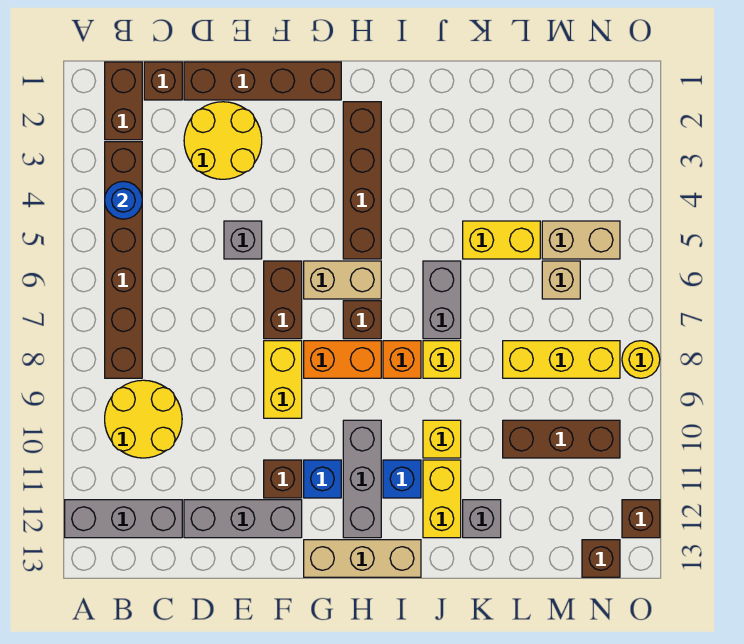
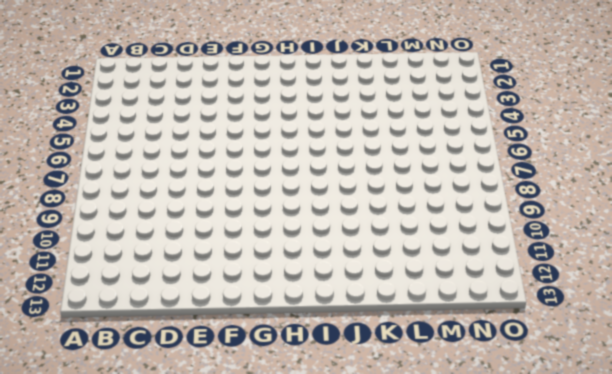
none -> grey brick A12:C12 level 1
none -> brown brick B1:B2 level 1
none -> brown brick B3:B8 level 1
none -> yellow round brick B9:C10 level 1

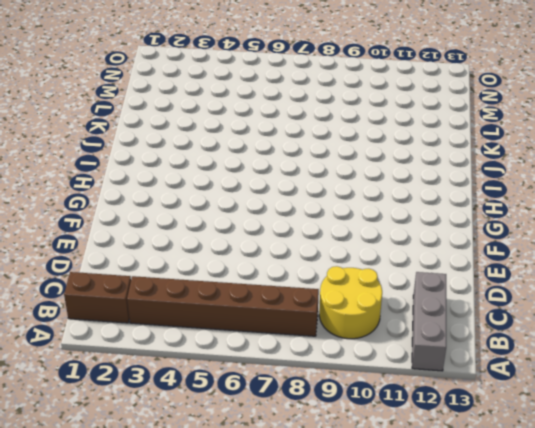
none -> brown brick C1 level 1
none -> brown brick D1:G1 level 1
none -> yellow round brick D2:E3 level 1
none -> grey brick D12:F12 level 1

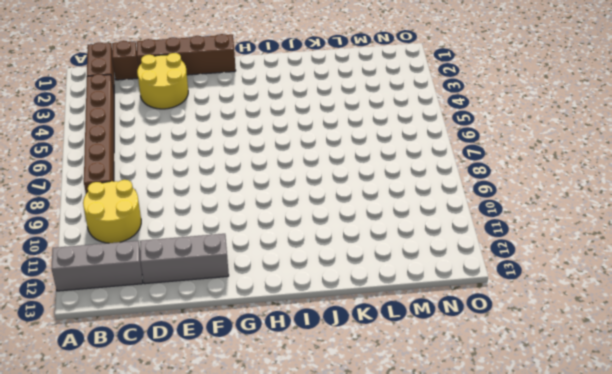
none -> grey brick E5 level 1
none -> brown brick F6:F7 level 1
none -> yellow brick F8:F9 level 1
none -> brown brick F11 level 1

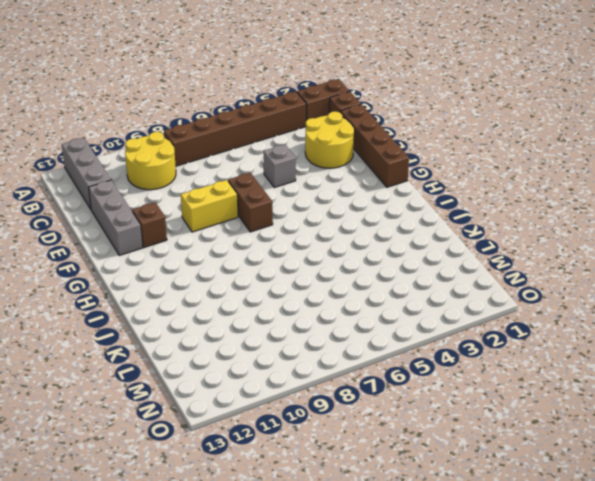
brown brick F7:G7 level 1 -> brown brick F6:F7 level 1
none -> tan brick G6:H6 level 1
none -> orange brick G8:H8 level 1
none -> blue brick G11 level 1
none -> tan brick G13:I13 level 1

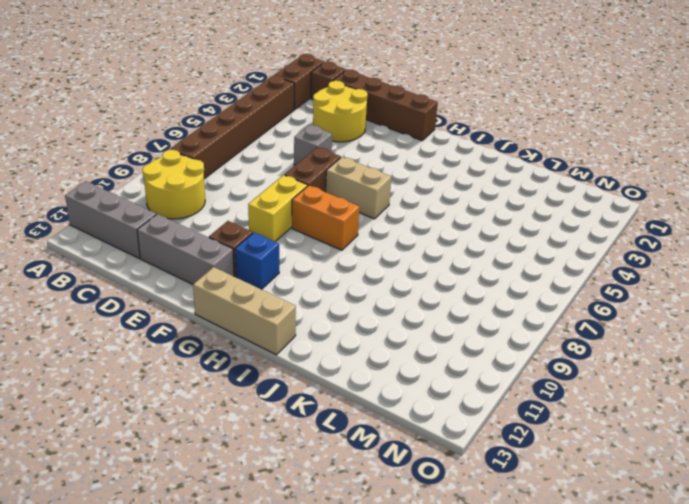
none -> brown brick H2:H5 level 1
none -> brown brick H7 level 1
none -> grey brick H10:H12 level 1
none -> orange brick I8 level 1

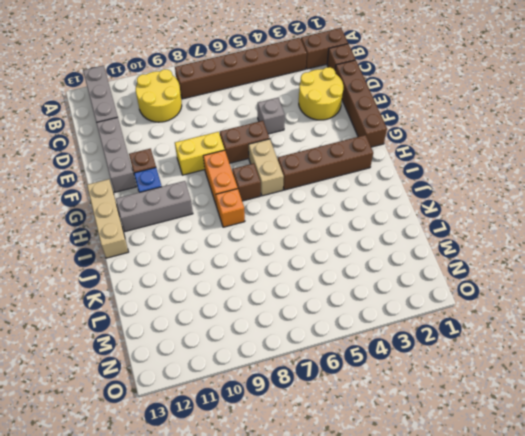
none -> blue brick I11 level 1
none -> grey brick J6:J7 level 1
none -> yellow brick J8 level 1
none -> yellow brick J10 level 1

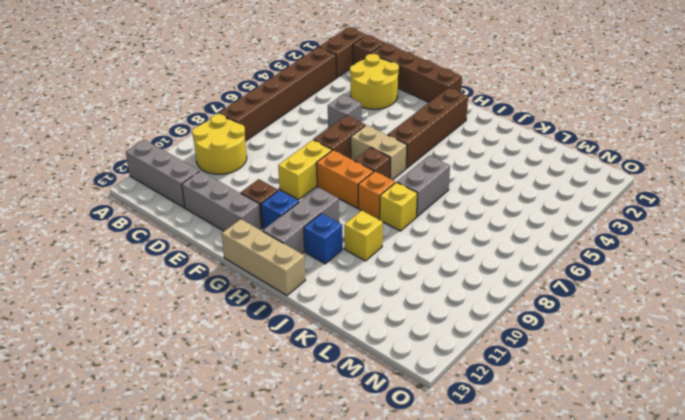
none -> yellow brick J11:J12 level 1
none -> yellow brick K5:L5 level 1
none -> grey brick K12 level 1
none -> yellow brick L8:N8 level 1

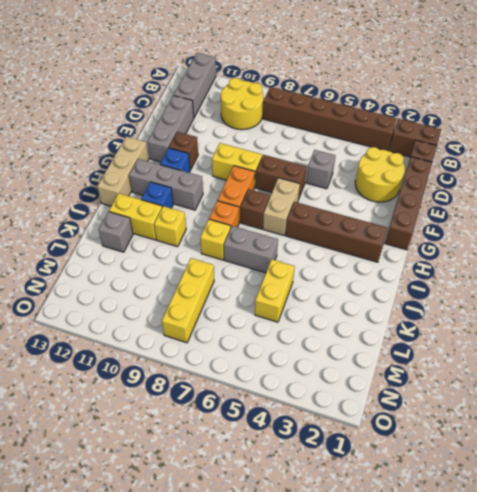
none -> brown brick L10:N10 level 1
none -> tan brick M5:N5 level 1
none -> tan brick M6 level 1
none -> brown brick N13 level 1

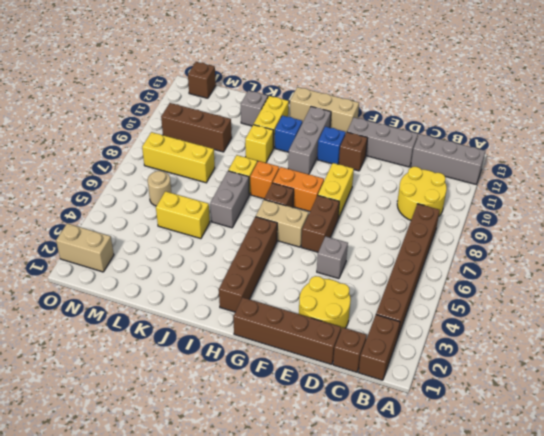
tan round brick M6 level 1 -> tan brick M6 level 1
tan brick N2:O2 level 1 -> tan brick M5:N5 level 1
none -> yellow round brick O8 level 1
none -> brown brick O12 level 1
none -> blue round brick B4 level 2

